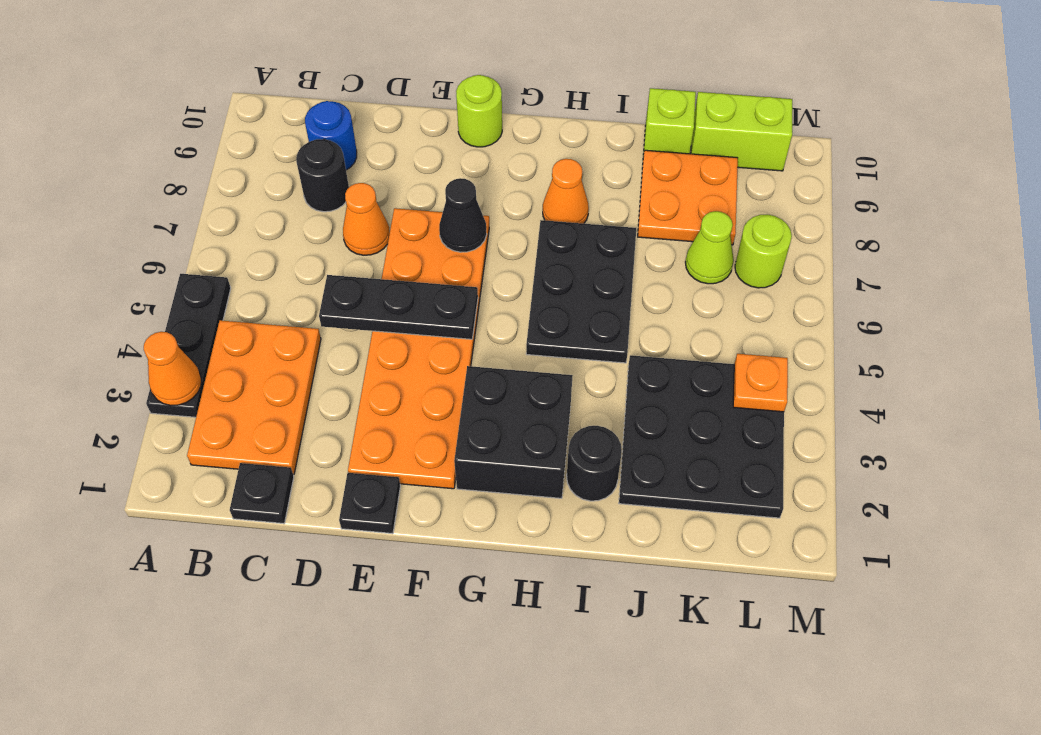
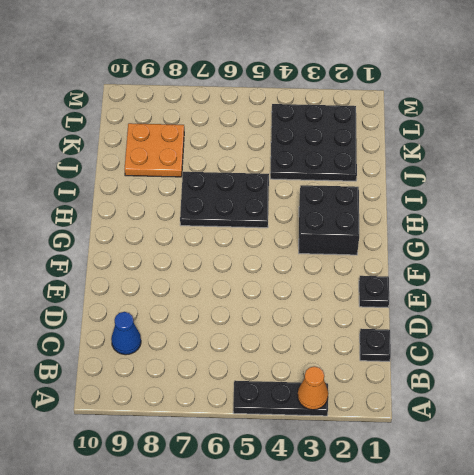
blue cone C9 level 1 -> blue round brick C9 level 1
none -> orange plate B2:C4 level 1
none -> black round brick C8 level 1
none -> orange cone D7 level 1

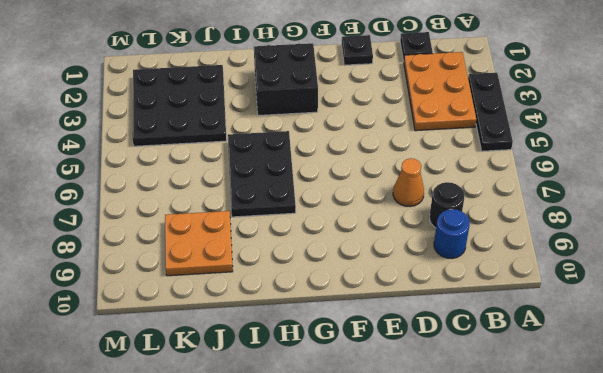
none -> orange plate E2:F7 level 1
none -> lime round brick F10 level 1
none -> orange cone H8 level 1

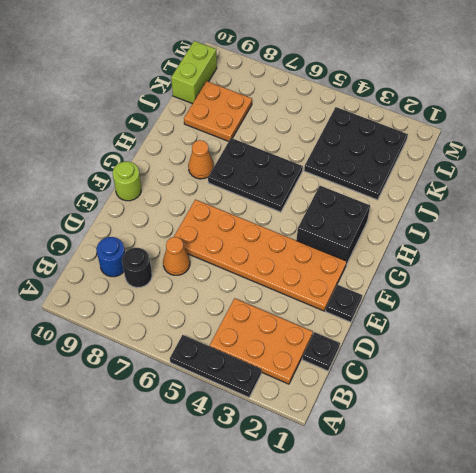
none -> black round brick I2 level 1
none -> lime brick J10 level 1
none -> lime cone K7 level 1

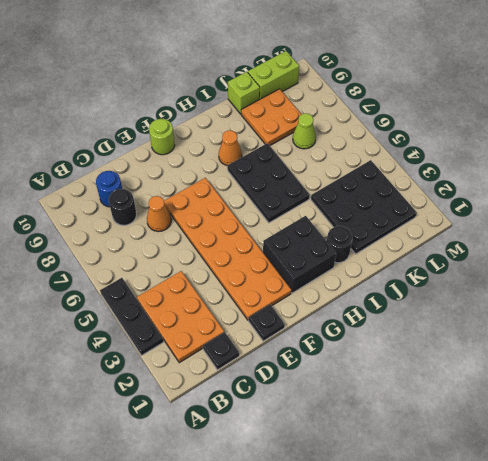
none -> lime round brick L7 level 1
none -> orange cone A3 level 2
none -> black plate D5:F5 level 2

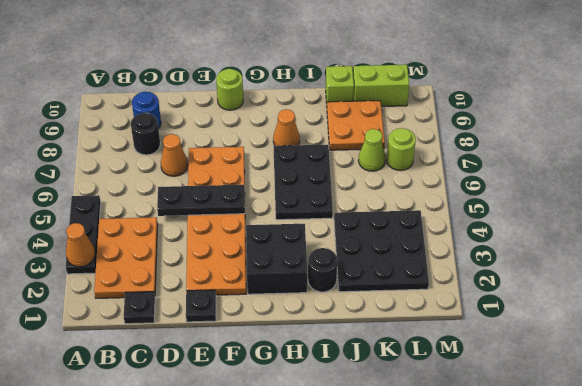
none -> black cone F7 level 2
none -> orange plate L4 level 2

